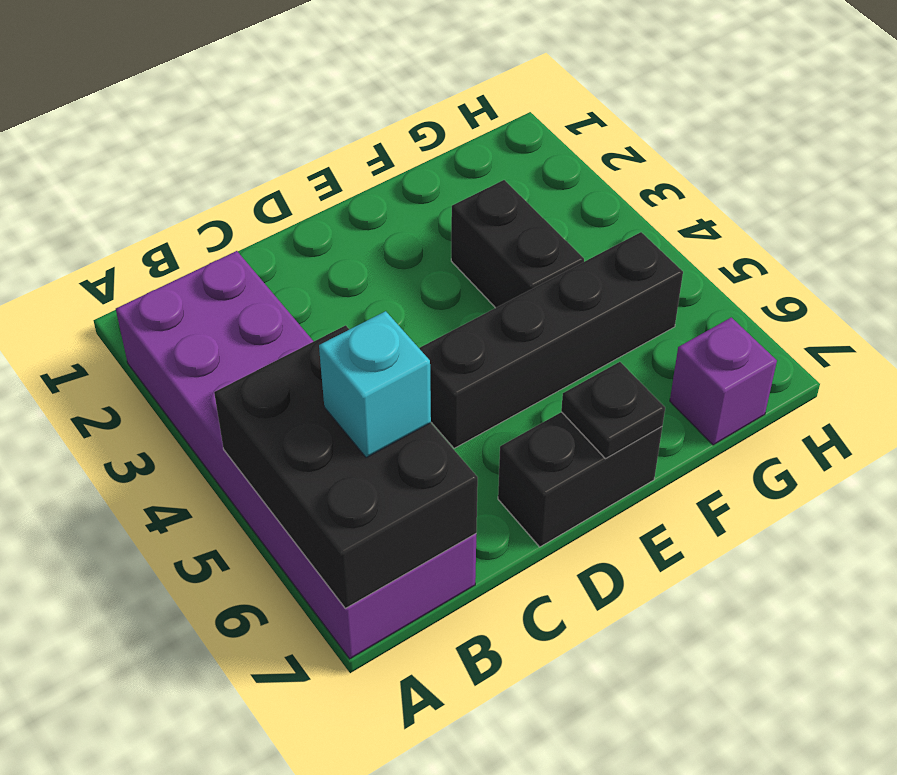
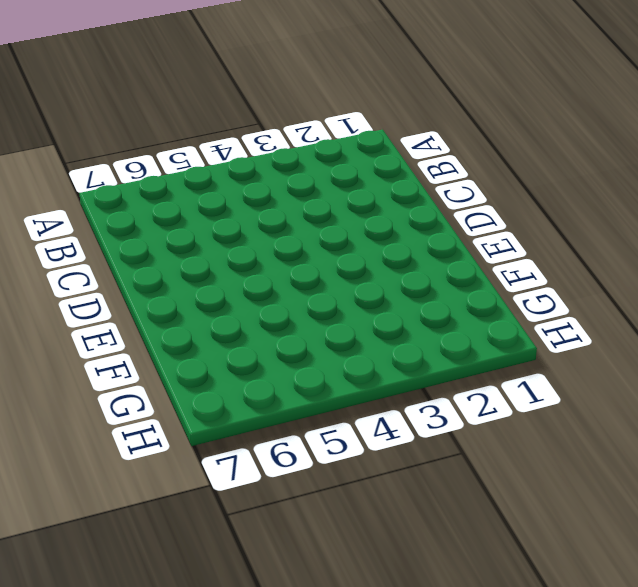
none -> purple brick A2:B7 level 1
none -> black brick D5:G5 level 1

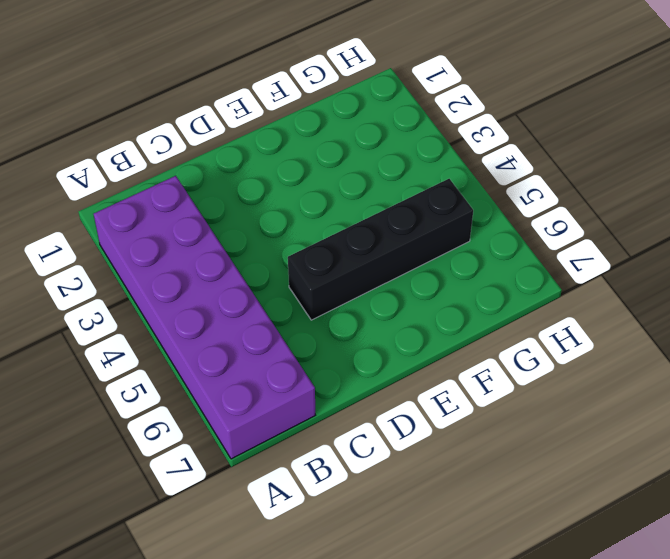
none -> black brick D7:E7 level 1
none -> black brick F3:F4 level 1

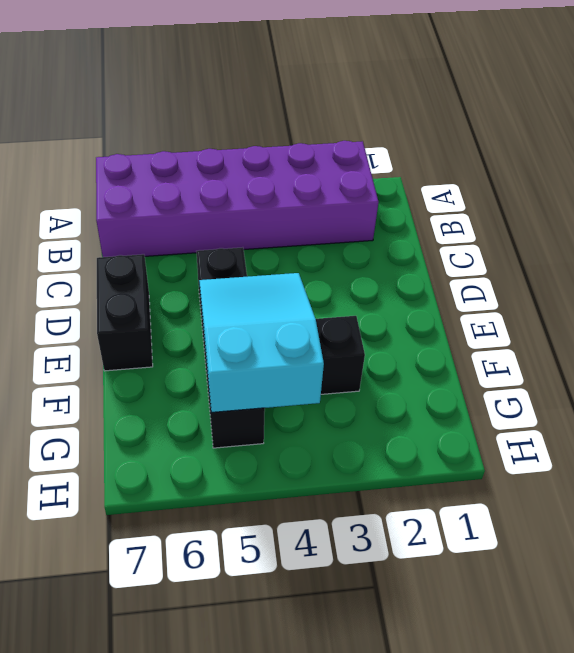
cyan slope E4:G5 level 2 top G -> none
none -> purple brick G7 level 1
none -> black brick A5:B7 level 2

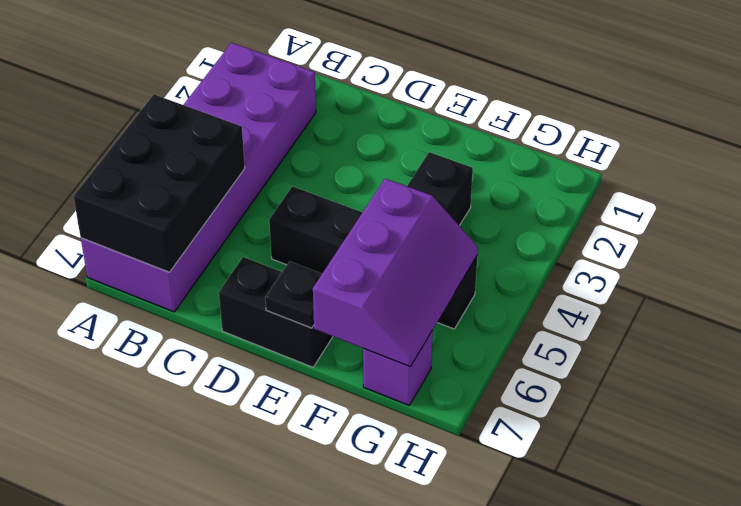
purple slope F5:G7 level 2 top F -> none
none -> cyan brick B6 level 3

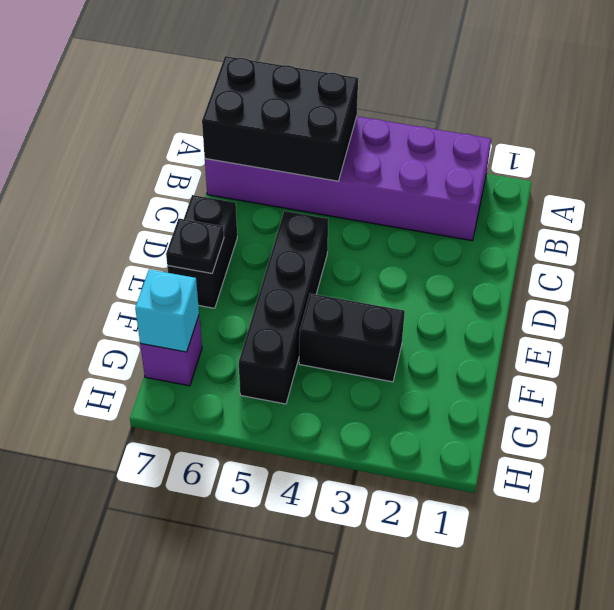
cyan brick G7 level 2 -> cyan brick B6 level 3

